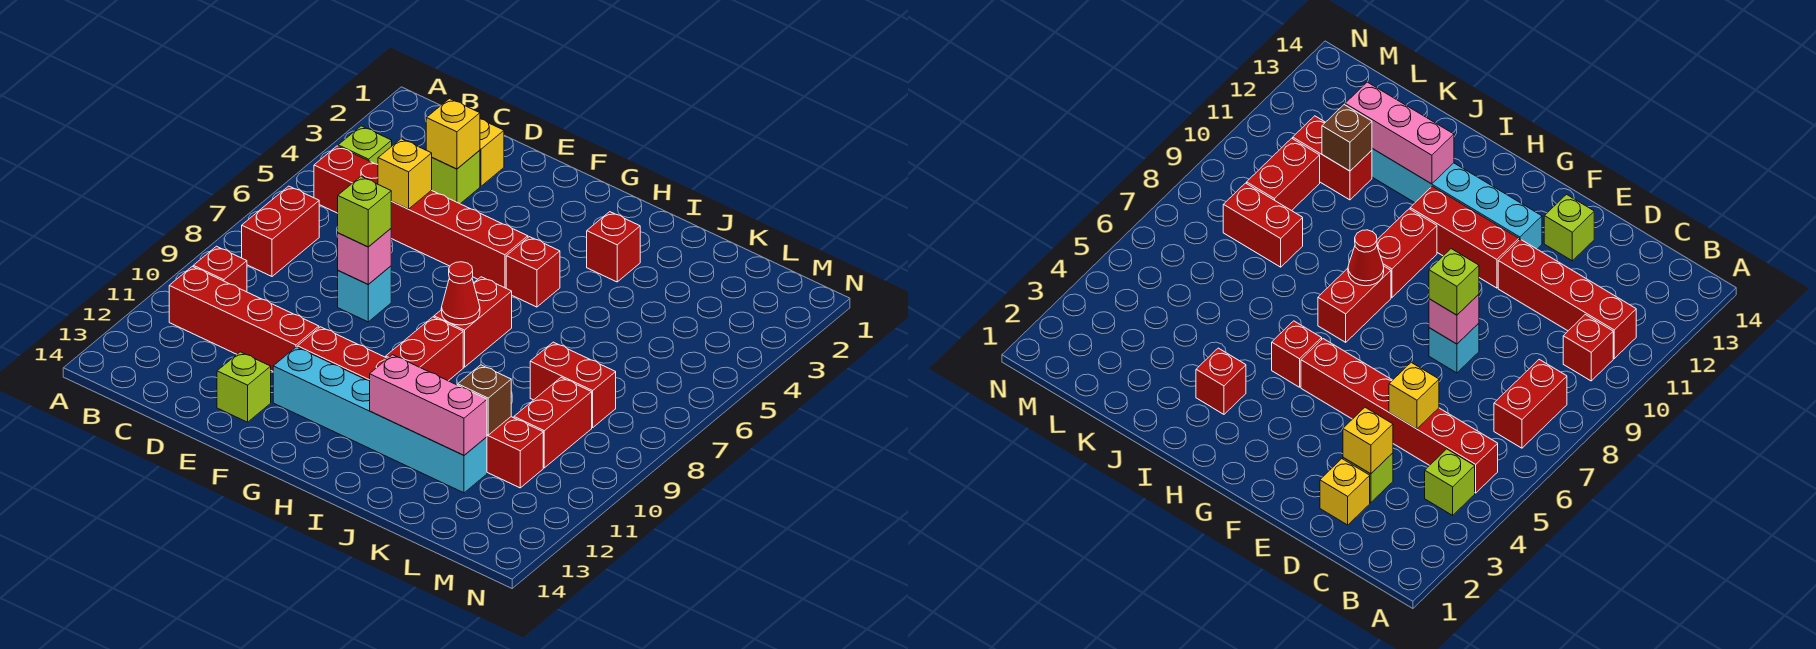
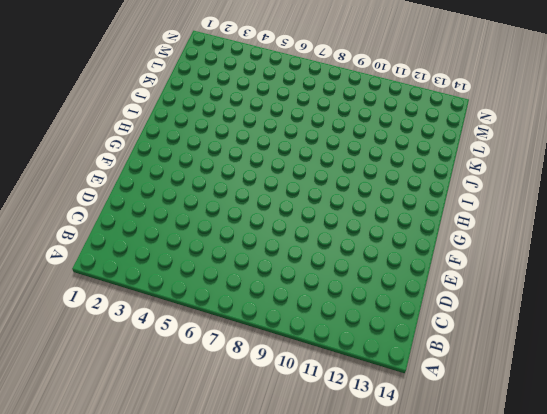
none -> lime brick B4 level 1
none -> red brick B5:G5 level 1
none -> red brick B7:B8 level 1

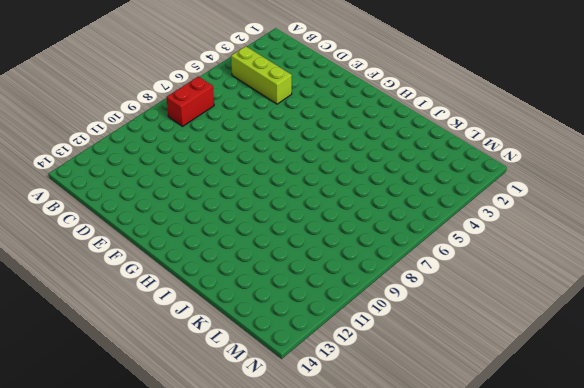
lime brick B4:D4 level 1 -> lime brick B4 level 1
none -> red brick B5:G5 level 1
none -> red brick B10 level 1
none -> red brick B11:E11 level 1

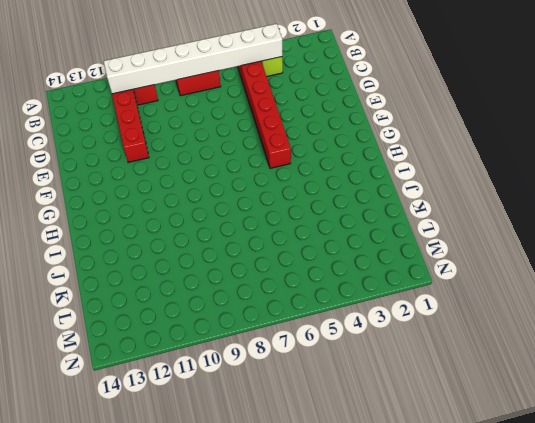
white brick B4:B11 level 2 -> none
none -> yellow brick D2 level 1
none -> lime brick D3 level 1
none -> cyan brick E8 level 1

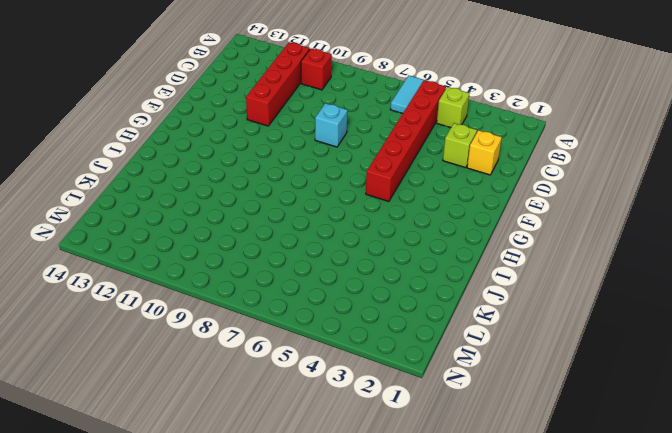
cyan tile A6:B6 level 1 -> none
none -> red brick B7:B8 level 1
none -> lime brick E13 level 1
none -> red brick F11:H11 level 1

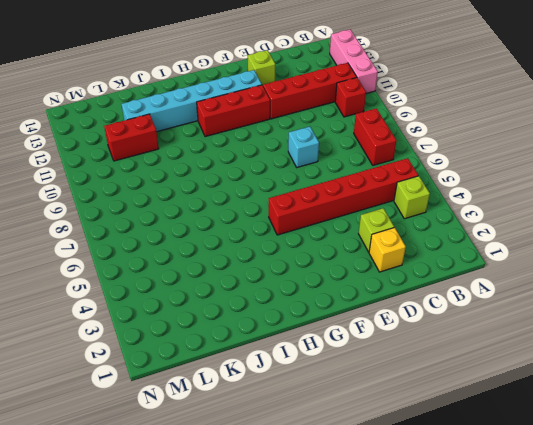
pink brick A11:A13 level 1 -> pink brick I12:K12 level 2
none -> red brick H5 level 1
none -> red brick H7:H8 level 1
none -> red brick H9:H10 level 1

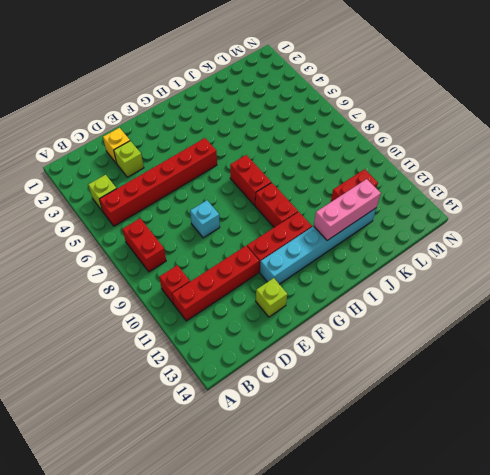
none -> red brick H5 level 1
none -> red brick I3 level 1
none -> red brick K8:L8 level 1

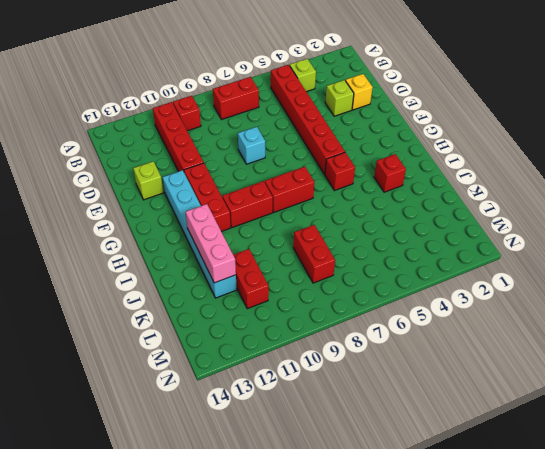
none -> red brick L9:L10 level 1
none -> yellow brick D3 level 2
none -> yellow brick D5 level 2

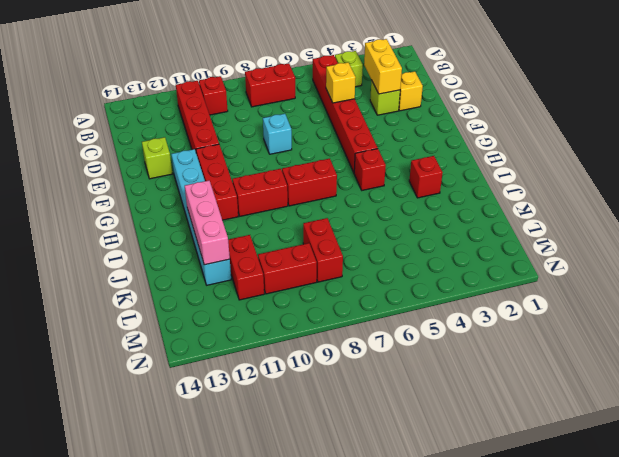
yellow brick C3:D3 level 2 -> yellow brick D3 level 2
none -> pink brick E8 level 2
none -> red cone H8 level 2
none -> brown brick K11 level 2

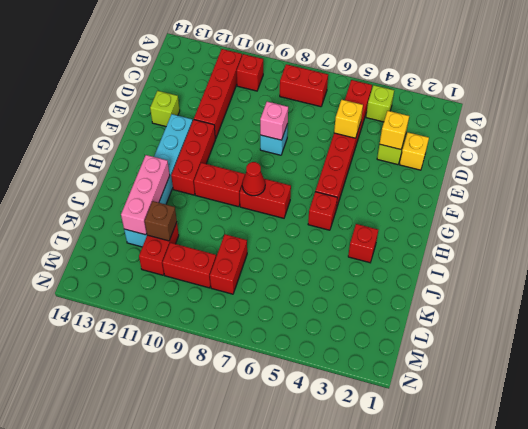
none -> lime brick E8 level 3

